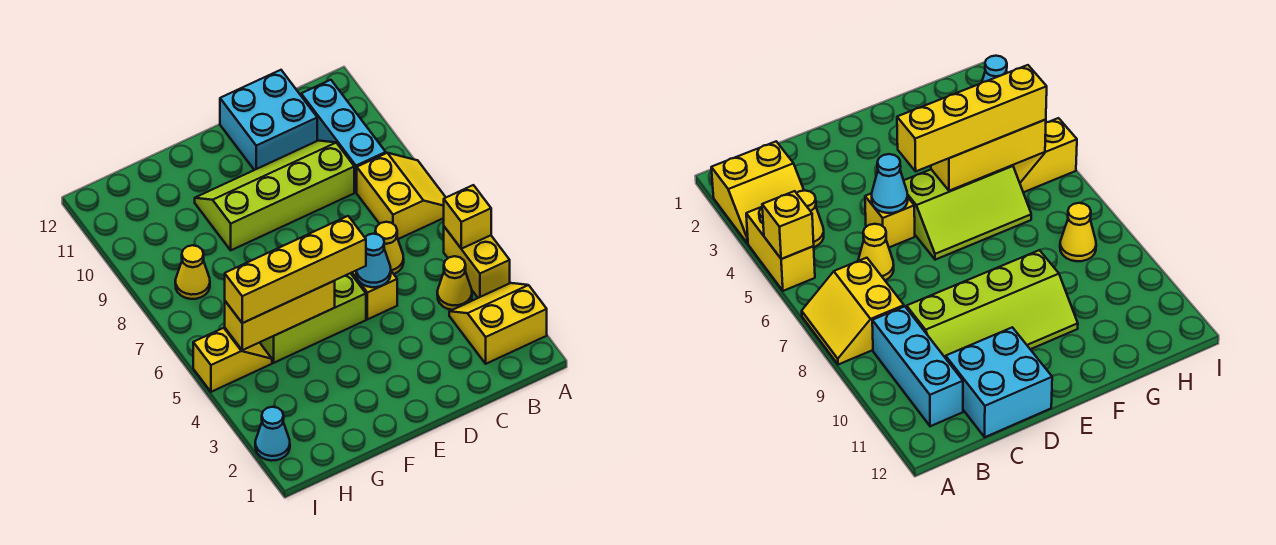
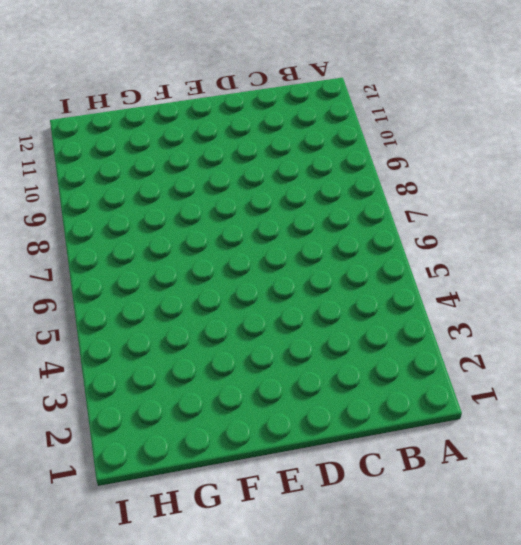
none -> yellow slope A2:B3 level 1 top 2
none -> yellow brick A4:A5 level 1
none -> yellow slope A7:B8 level 1 top B

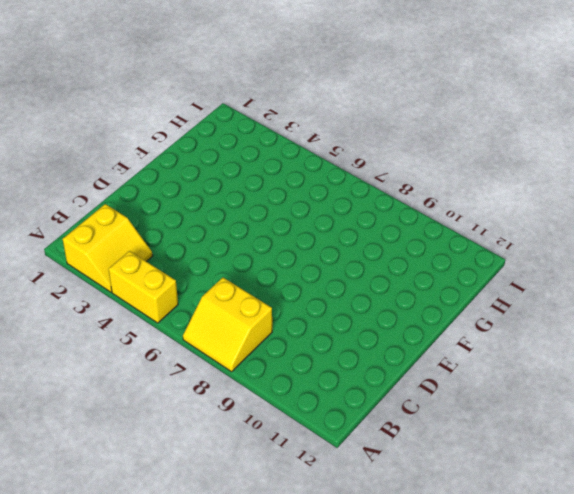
none -> yellow cone B4 level 1
none -> cyan brick B9:B11 level 1
none -> yellow cone C6 level 1

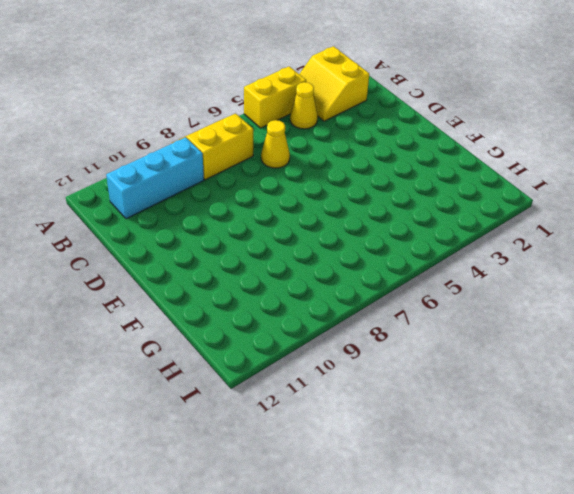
none -> lime slope C9:F10 level 1 top 9
none -> cyan brick C11:D12 level 1
none -> yellow brick D5 level 1

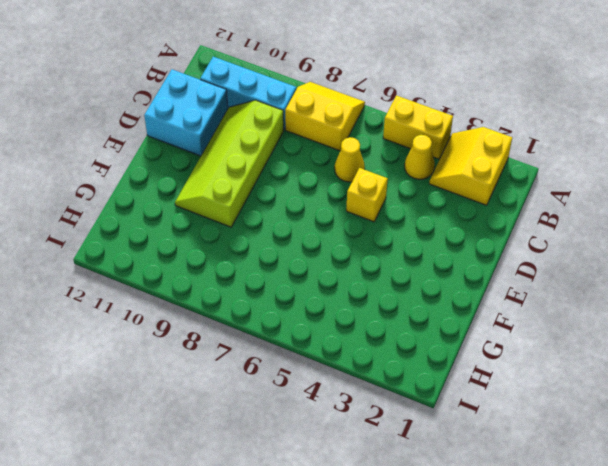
none -> lime slope E5:G6 level 1 top 5
none -> yellow slope H5:I5 level 1 top I
none -> yellow cone H8 level 1

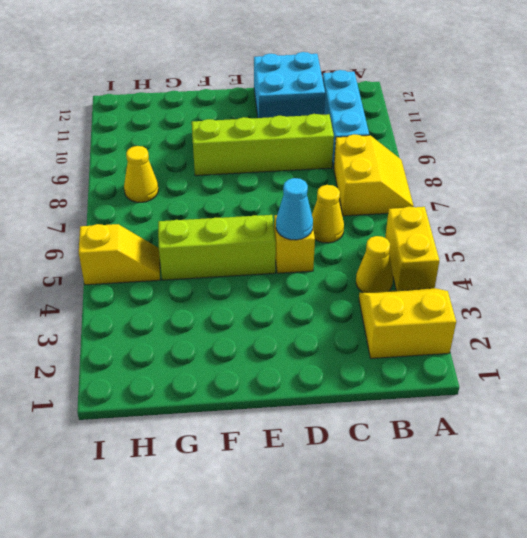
none -> cyan cone I2 level 1
none -> yellow brick A5 level 2
none -> yellow brick F5:H5 level 2

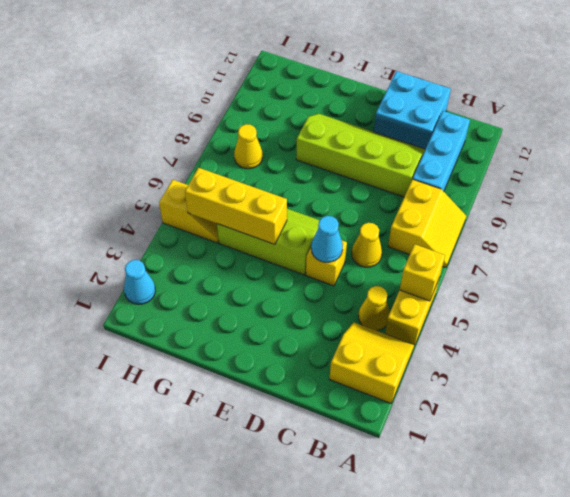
none -> yellow brick E5:H5 level 3

